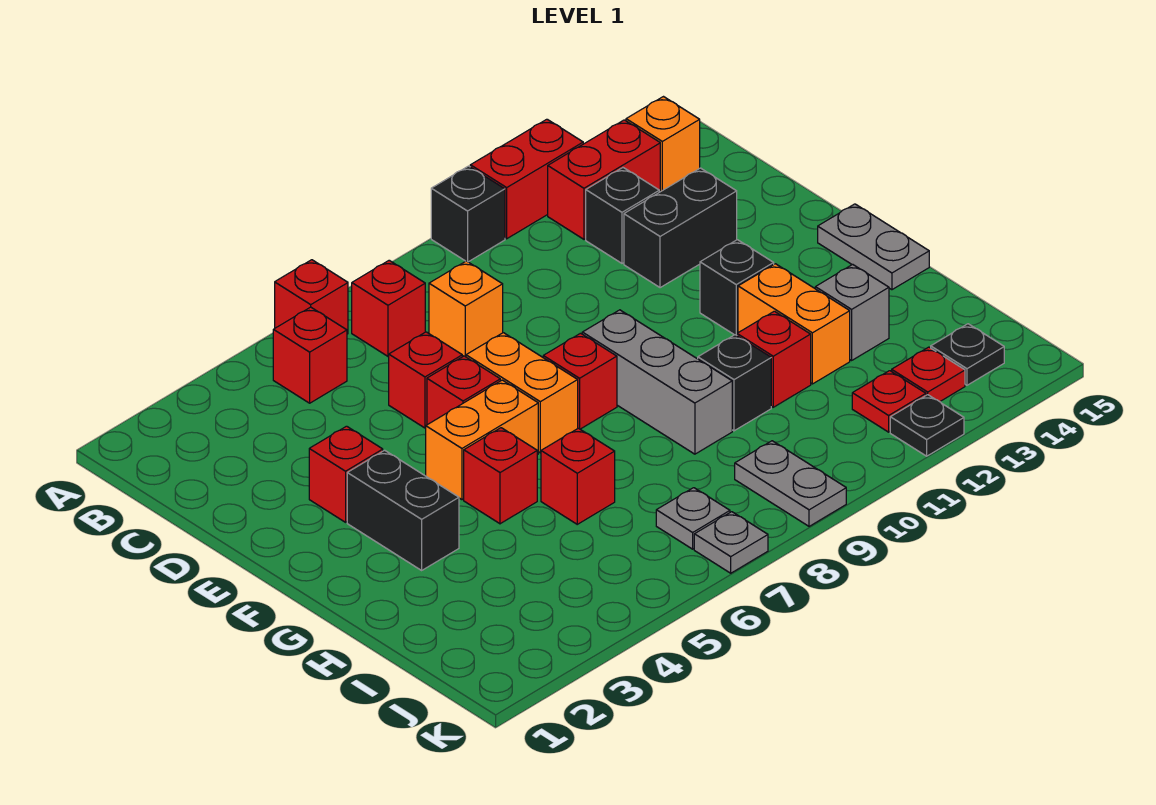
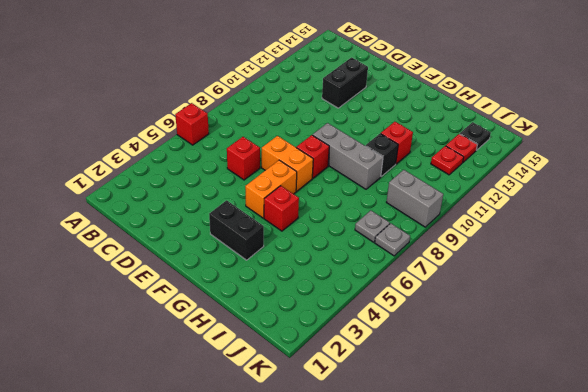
grey brick J9:K9 level 1 -> grey plate J9:K9 level 1
none -> black brick A10 level 1
none -> red brick A11:A12 level 1
none -> red brick B5 level 1
none -> red brick B7 level 1

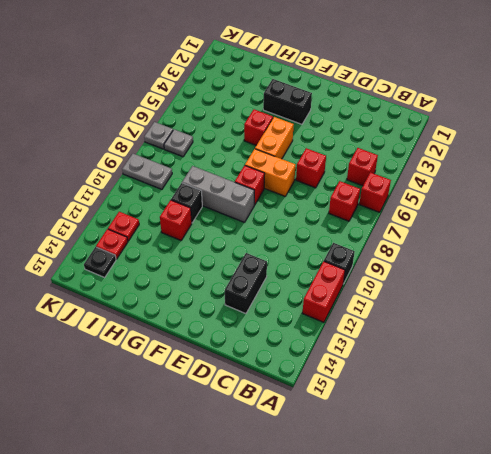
none -> red brick B12:B13 level 1
none -> orange brick B14 level 1
none -> orange brick C8 level 1
none -> black brick C12 level 1

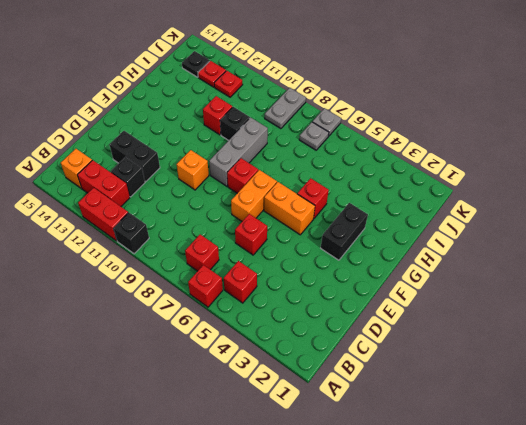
orange brick E10 level 1 -> orange brick C8 level 1
none -> red brick E3 level 1
none -> red brick E6 level 1
none -> black brick F12 level 1
none -> grey plate F15:G15 level 1

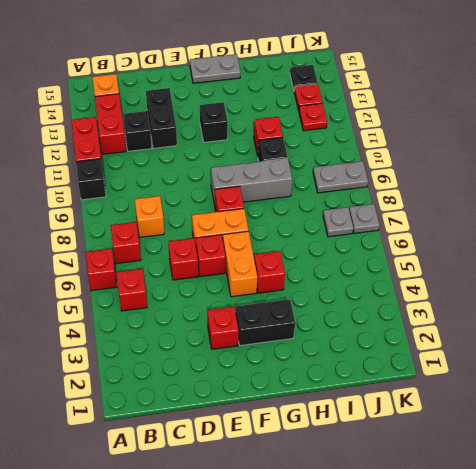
none -> orange brick G12:H12 level 1
none -> red brick H6 level 1
none -> grey brick H13 level 1
none -> black plate K12 level 1

